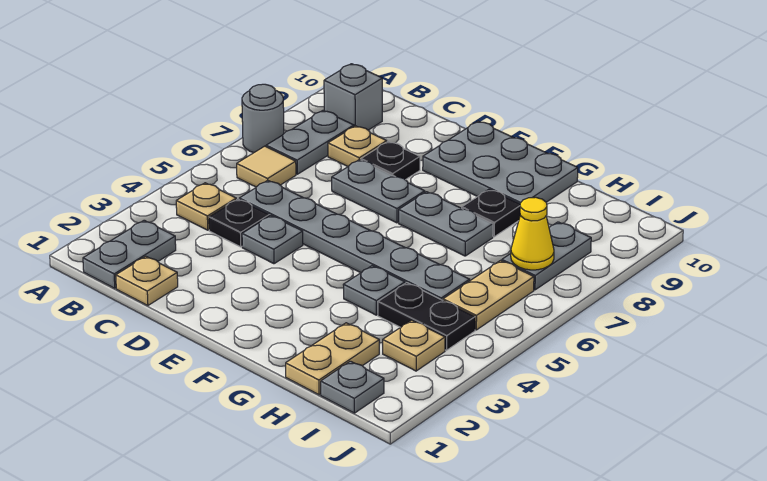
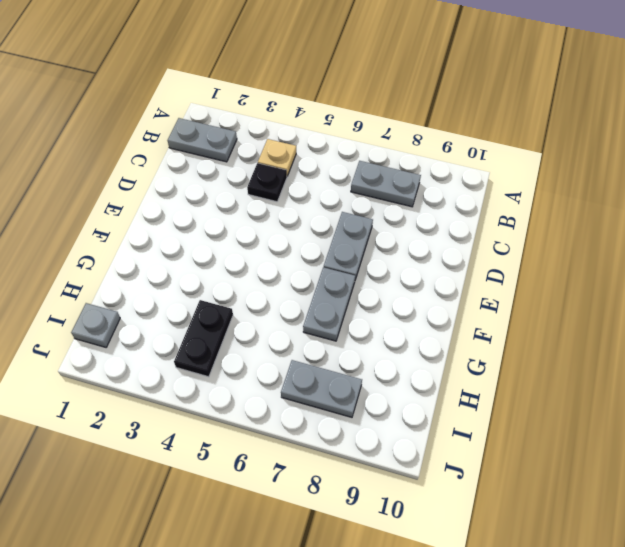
none -> grey round brick A7 level 1
none -> tan tile B6 level 1
none -> grey brick B9 level 1

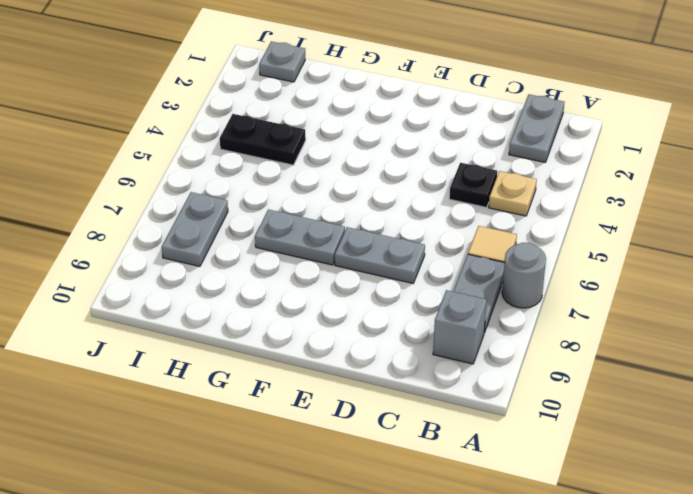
none -> tan plate C1 level 1
none -> grey plate C5:H5 level 1
none -> tan plate C8 level 1

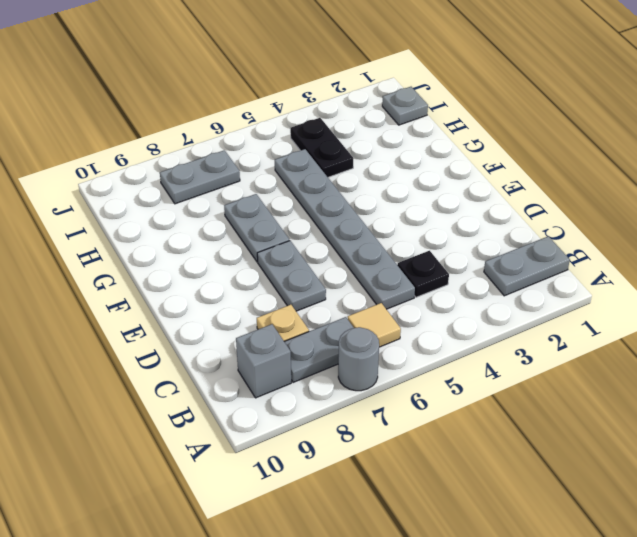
none -> tan plate B4 level 1
none -> tan plate C1 level 1
none -> grey plate D4 level 1

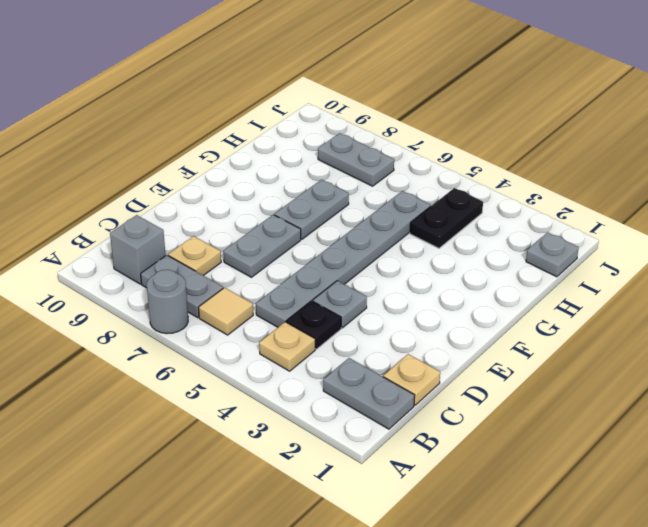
none -> black plate D8 level 1
none -> grey plate E9:G10 level 1
none -> grey plate G4 level 1

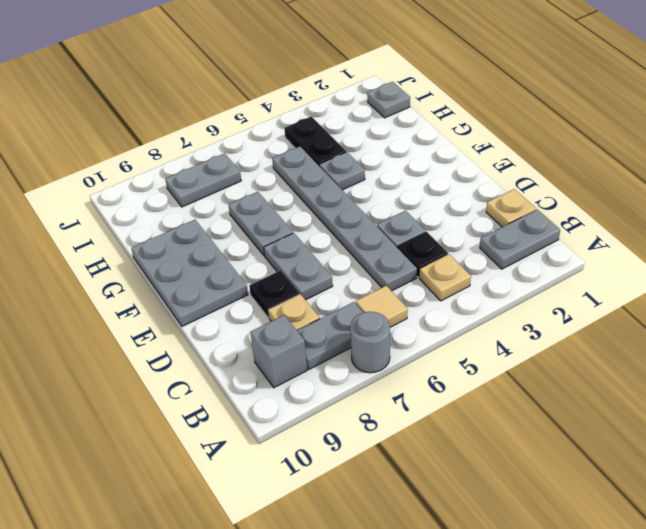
none -> black plate G8 level 1
none -> tan plate H1:H2 level 1
none -> tan plate I3 level 1

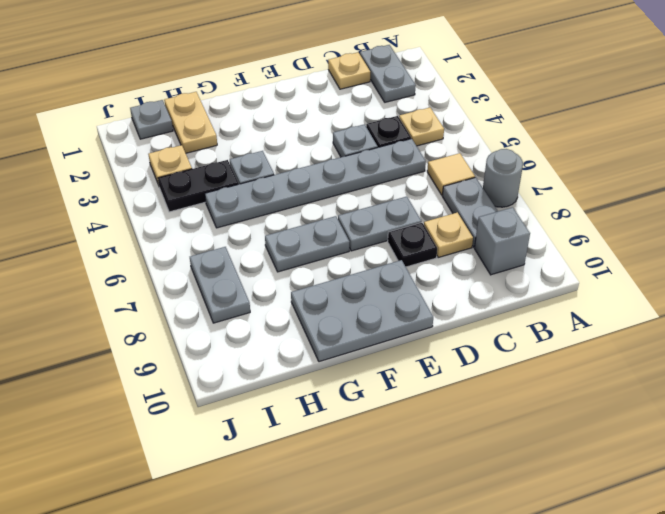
none -> black plate G8 level 1
none -> tan plate I5:I6 level 1
none -> yellow cone I7 level 2

